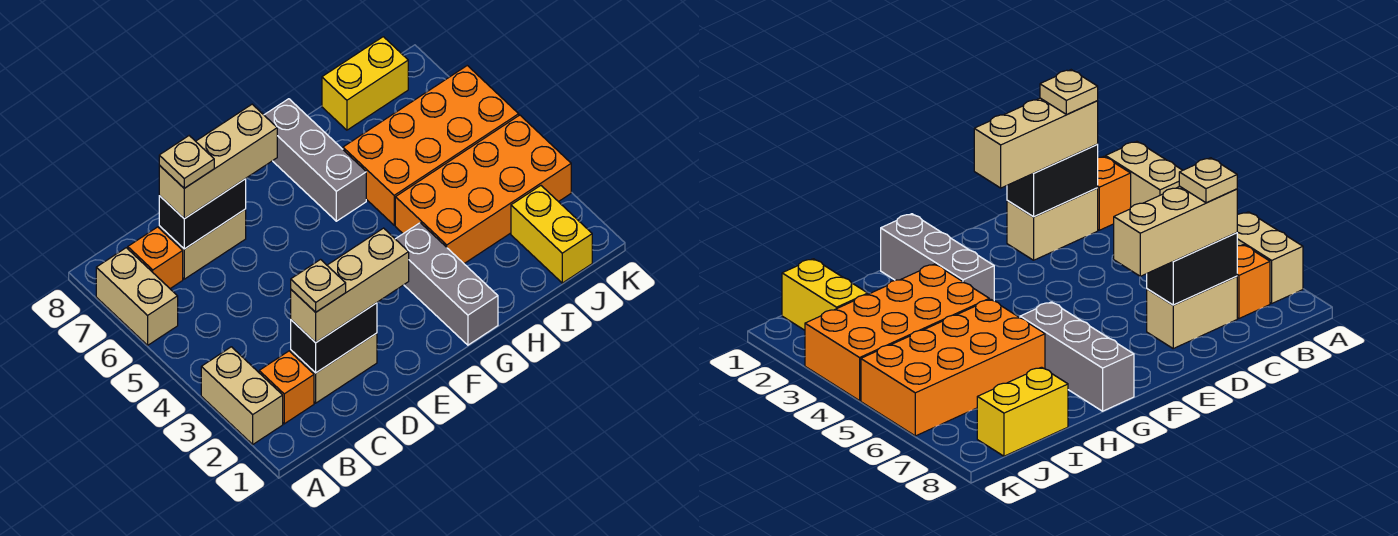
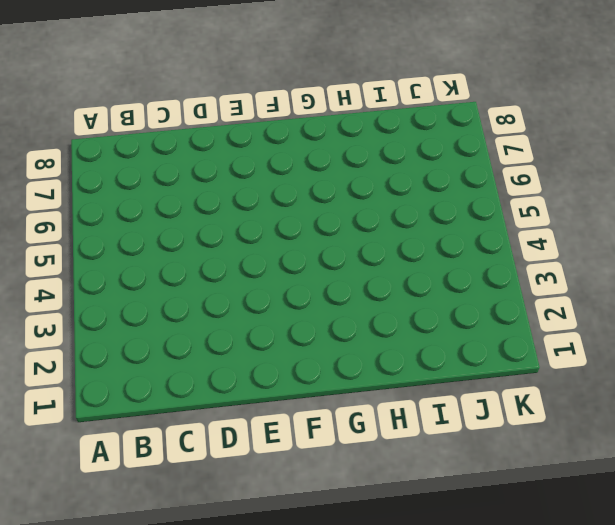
none -> tan brick A2:A3 level 1
none -> tan brick A6:A7 level 1
none -> orange brick B2 level 1

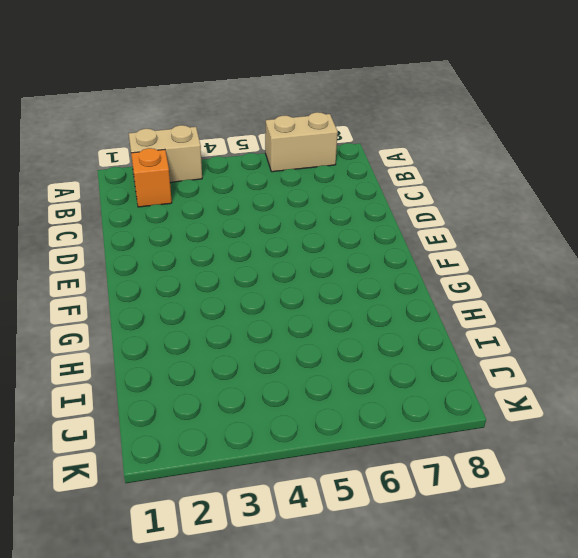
none -> orange brick B7 level 1
none -> tan brick C2:D2 level 1
none -> tan brick C7:D7 level 1

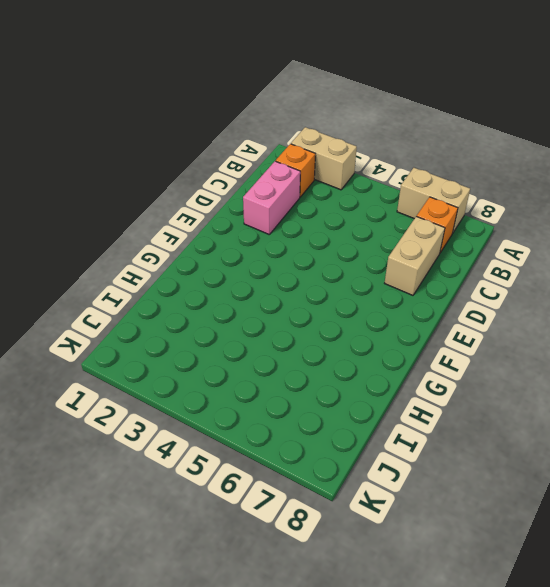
pink brick C2:D2 level 1 -> tan brick C2:D2 level 1
none -> grey brick G1:G3 level 1
none -> grey brick G6:G8 level 1
none -> orange brick H3:K4 level 1

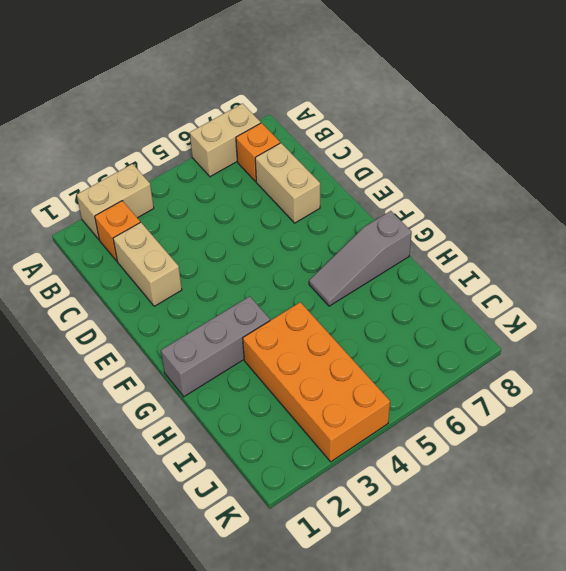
grey slope G6:G8 level 1 top 8 -> grey brick G6:G8 level 1
none -> orange brick H5:K6 level 1
none -> yellow brick I8:J8 level 1
none -> yellow brick J1:J2 level 1

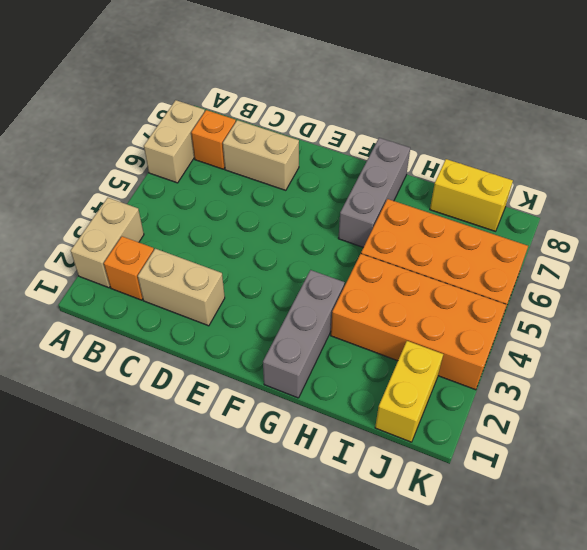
none -> black brick C2:D2 level 2
none -> black brick C7:D7 level 2
none -> tan brick C2:E2 level 3

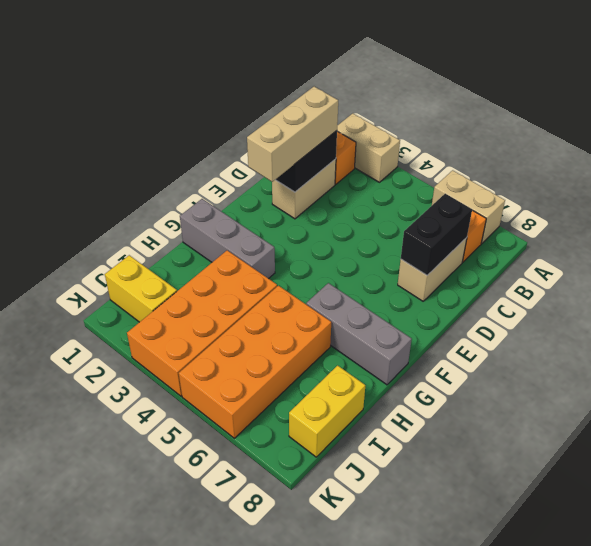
none -> tan brick C7:E7 level 3
none -> tan plate C2 level 4
none -> tan plate C7 level 4

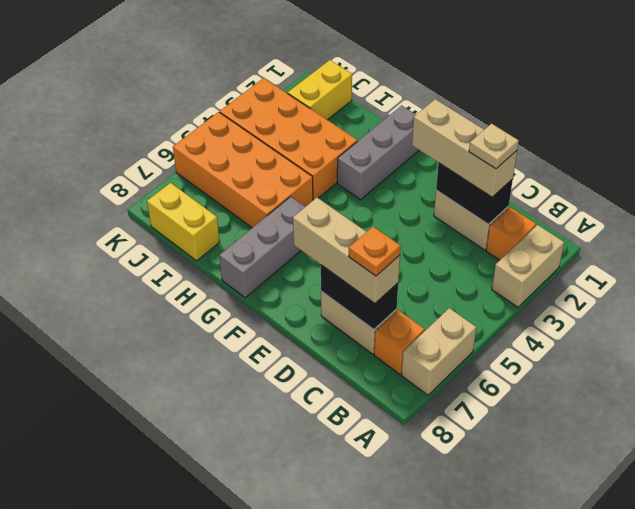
orange plate C7 level 4 -> tan plate C7 level 4

